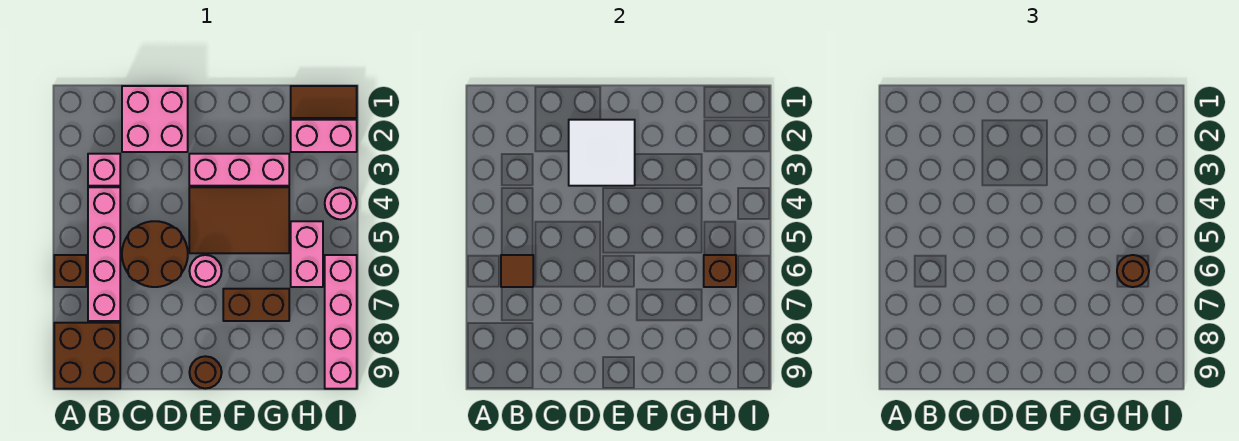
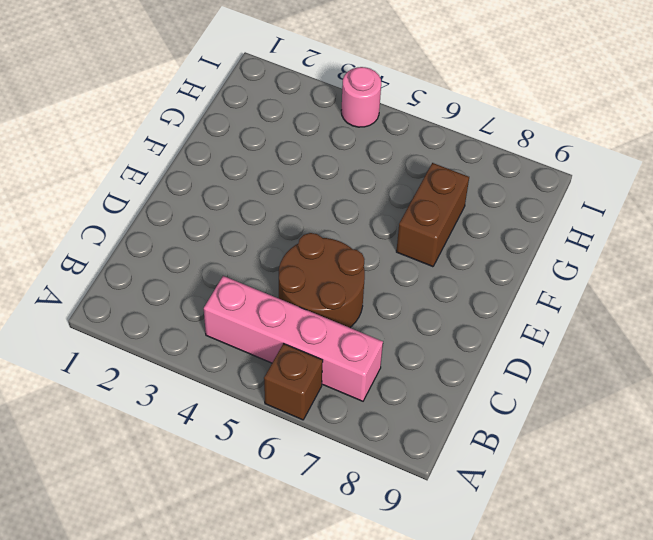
none -> brown brick A8:B9 level 1
none -> pink brick B3 level 1
none -> pink brick C1:D2 level 1

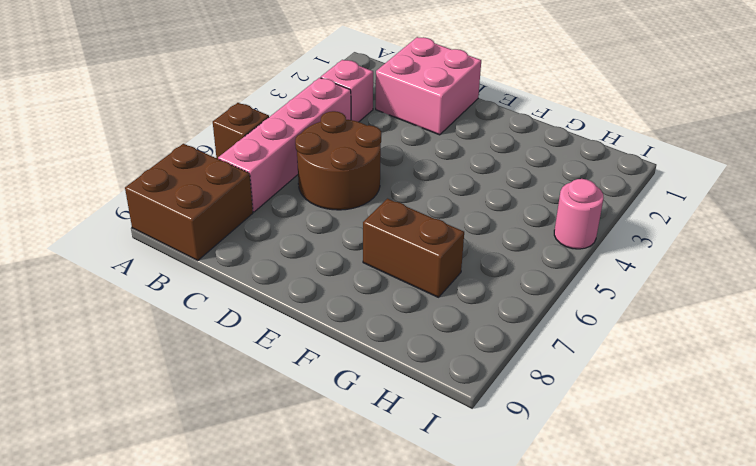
none -> pink brick E3:G3 level 1
none -> brown tile E4:G5 level 1
none -> pink round brick E6 level 1

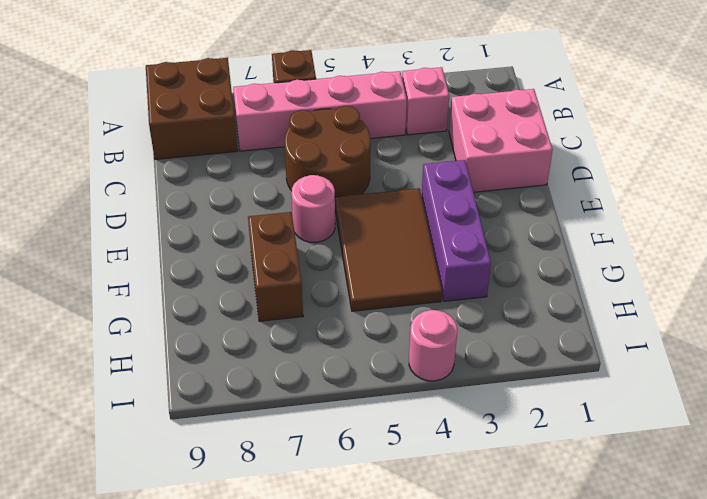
purple brick E3:G3 level 1 -> pink brick E3:G3 level 1
none -> brown round brick E9 level 1
none -> brown tile H1:I1 level 1
none -> pink brick H2:I2 level 1

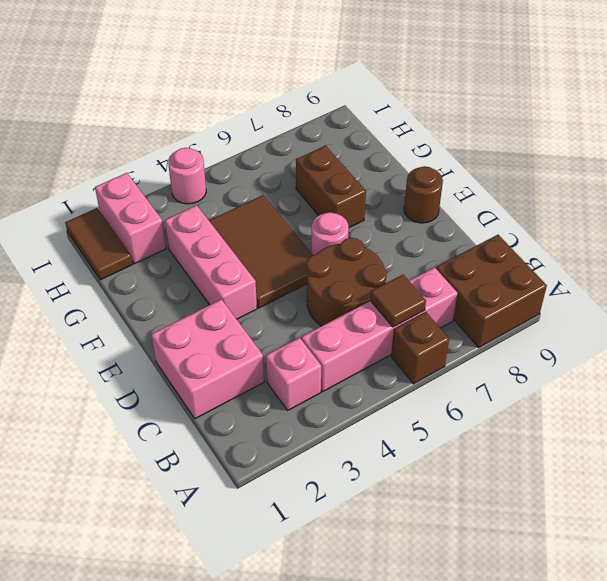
none -> pink brick H5:H6 level 1
none -> pink brick I6:I9 level 1
none -> white tile D2:E3 level 2

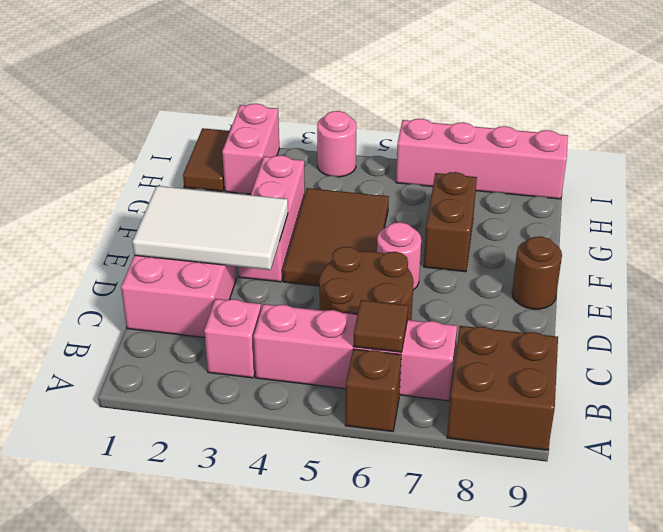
white tile D1:E3 level 2 -> white tile D2:E3 level 2
none -> pink brick H5:H6 level 1
none -> brown brick H6 level 2
none -> brown round brick H6 level 3

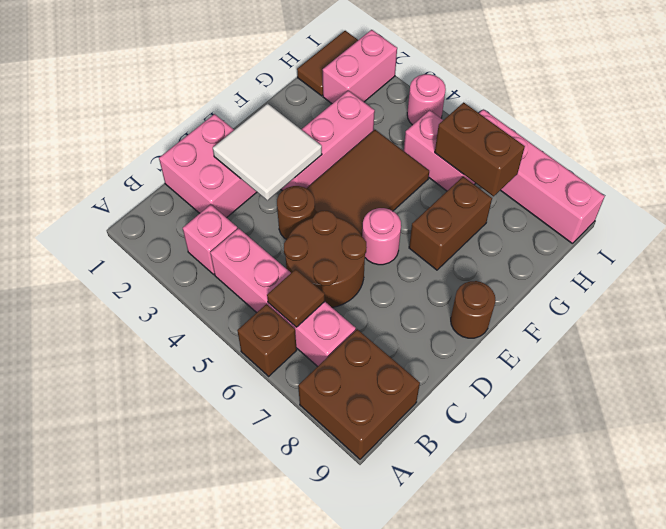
brown round brick D4 level 1 -> brown round brick H6 level 3
brown brick H6:H7 level 2 -> brown brick H6 level 2

